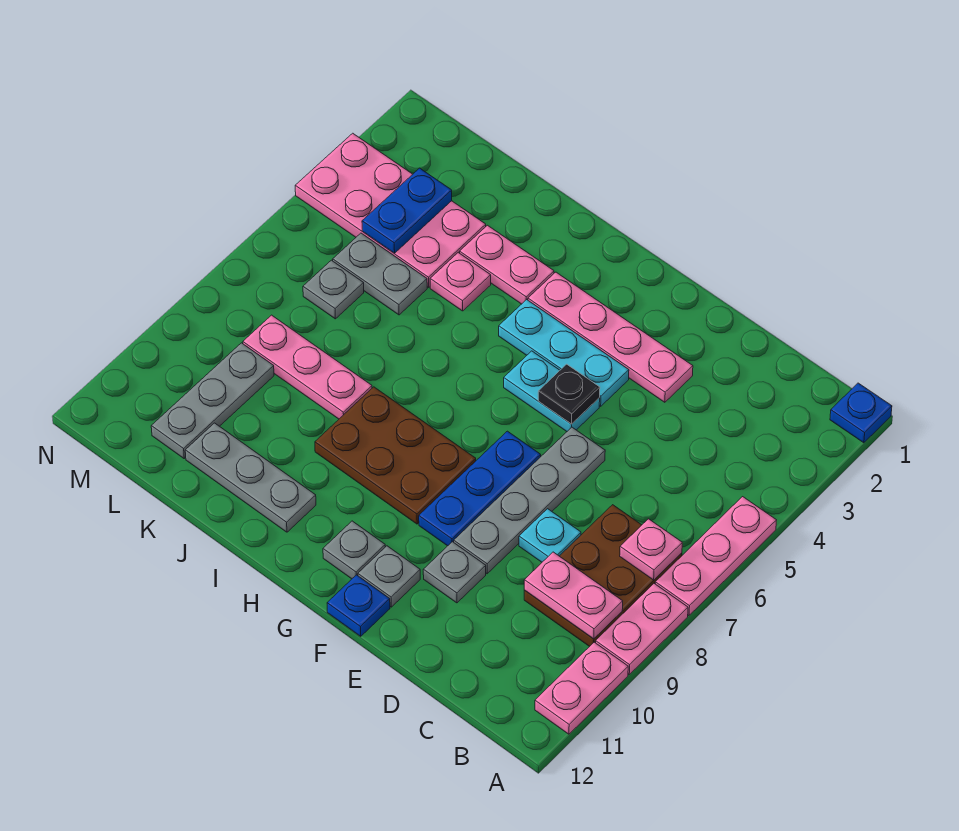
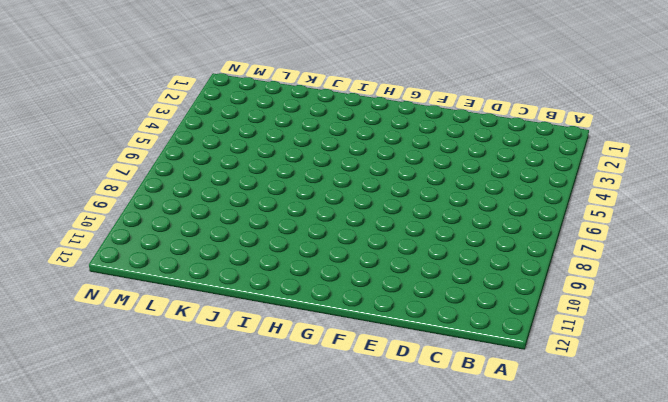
none -> blue plate A1 level 1
none -> pink plate A5:A7 level 1
none -> pink plate A8:A9 level 1

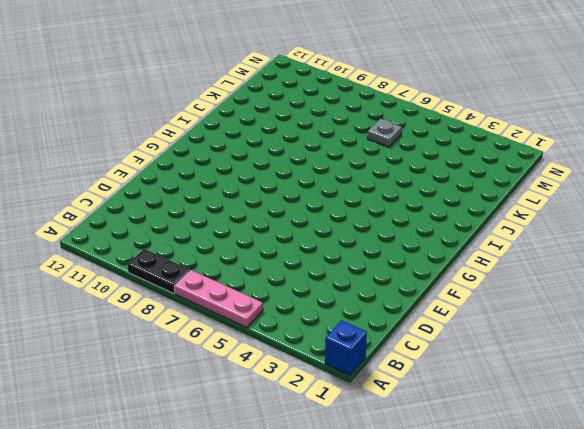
blue brick A1 level 1 -> blue plate A1 level 1
black plate A8:A9 level 1 -> pink plate A8:A9 level 1
none -> pink plate A10:A11 level 1
none -> brown plate B7:C9 level 1
none -> cyan plate D8 level 1

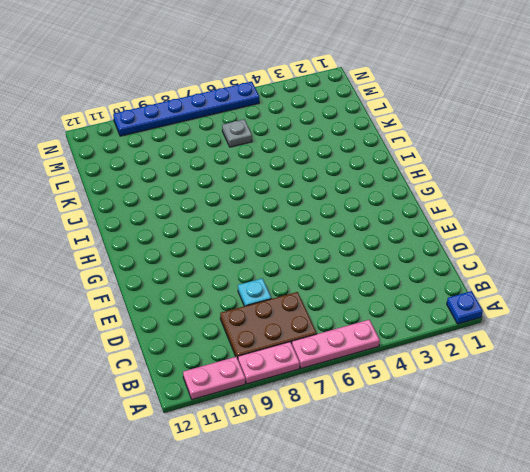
blue plate N5:N10 level 1 -> none
none -> pink plate E3:H3 level 1
none -> grey plate E6:E9 level 1
none -> grey plate E10 level 1

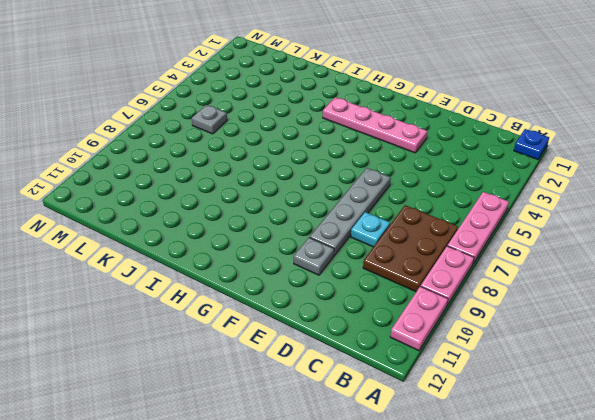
none -> cyan plate F4:H4 level 1
none -> cyan plate F5:G5 level 1
none -> blue plate F7:F9 level 1

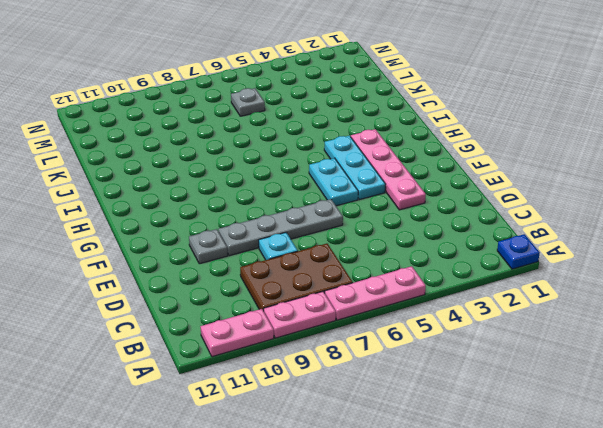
none -> blue plate F7:F9 level 1
none -> grey plate F11 level 1
none -> blue plate F12 level 1

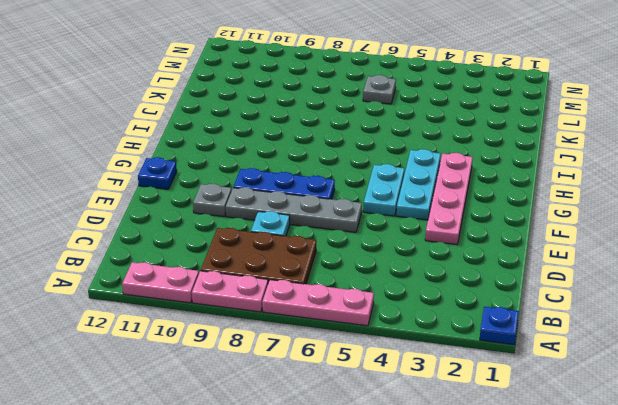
none -> grey plate F11 level 1
none -> brown plate G8:I9 level 1
none -> grey plate G11 level 1

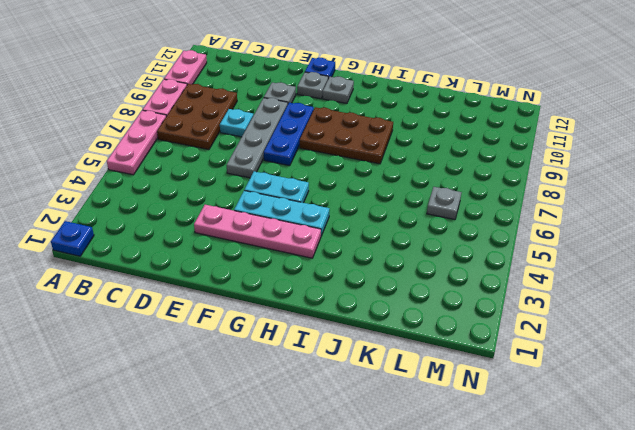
none -> pink plate I3:J3 level 1
none -> grey plate I11:K11 level 1
none -> pink plate J4 level 1

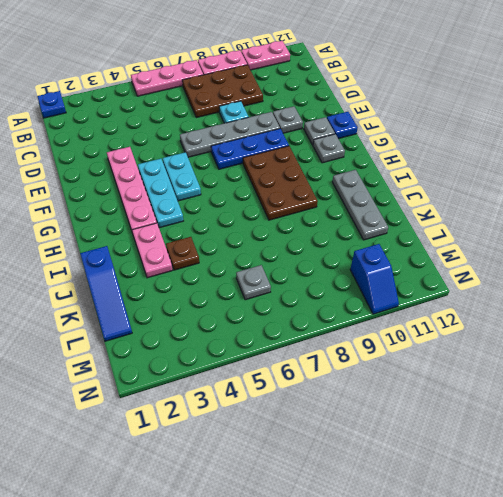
blue slope J1:L1 level 1 top J -> none
brown plate J4 level 1 -> pink plate J4 level 1
blue slope M10:N10 level 1 top M -> none
none -> pink plate J8:L8 level 1
none -> pink plate K3:N4 level 1
none -> grey plate K5:L5 level 1

